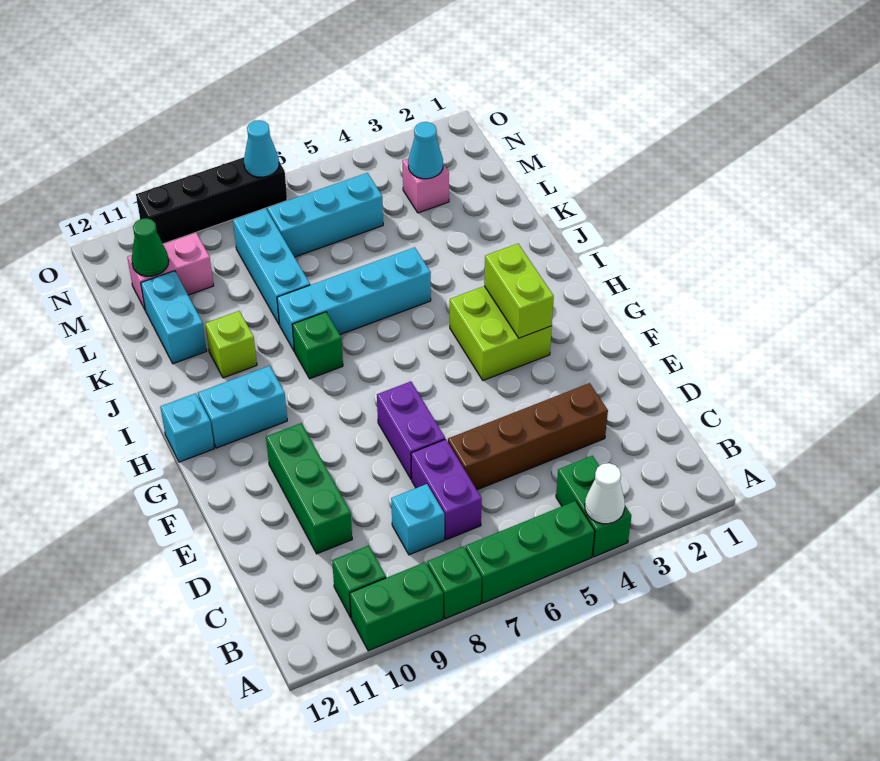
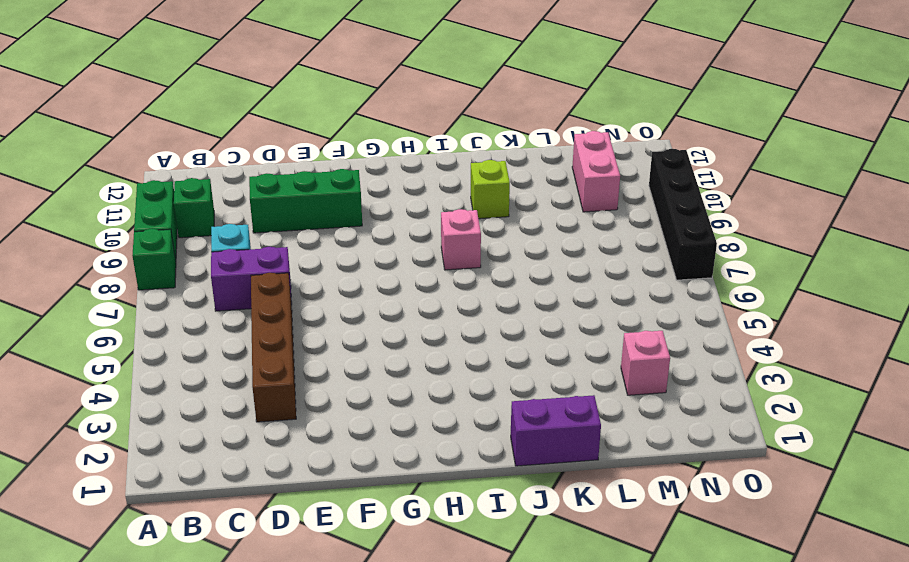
pink brick I8 level 1 -> green brick I8 level 1
purple brick J1:K1 level 1 -> purple brick E7:F7 level 1
none -> green brick A4:B4 level 1
none -> green brick A5:A7 level 1
none -> lime brick G3:H4 level 1

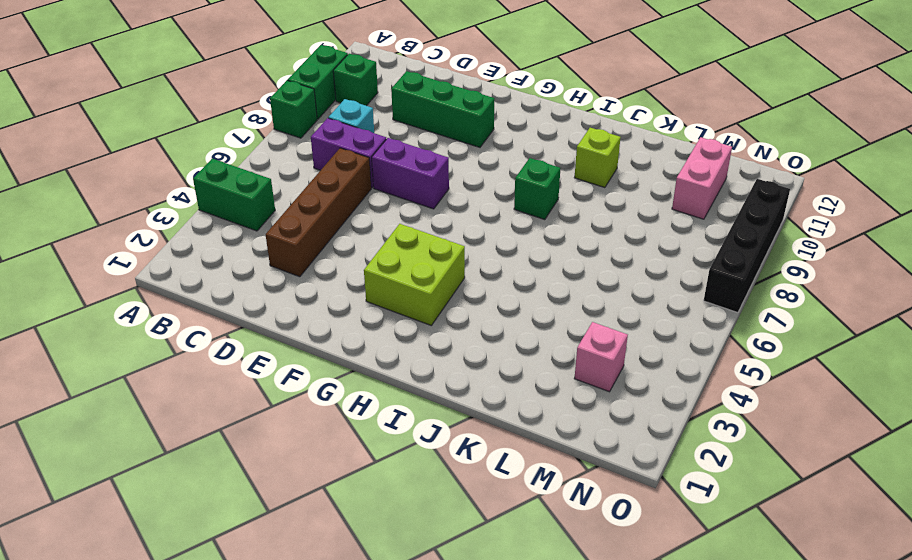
none -> green brick A5:A7 level 1
none -> cyan brick H10:H11 level 1
none -> cyan brick H12 level 1

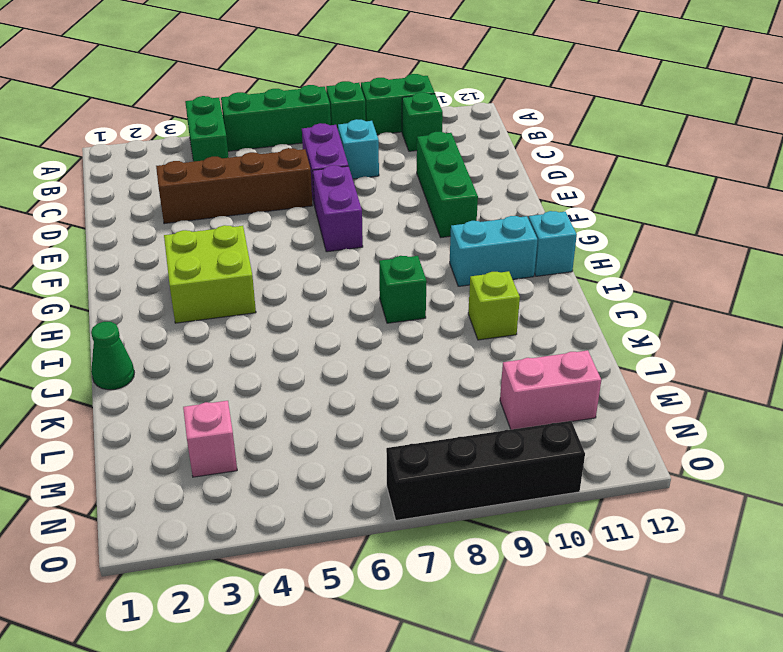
green cone J1 level 1 -> green cone M11 level 2
none -> cyan brick J5:J8 level 1
none -> cyan brick K8:M8 level 1
none -> cyan brick K11:L11 level 1

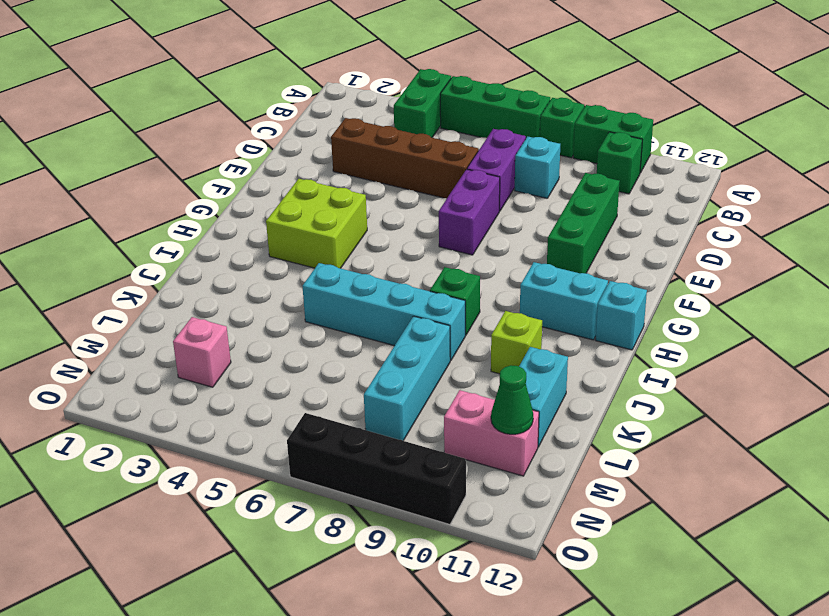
none -> cyan brick M5:M7 level 1
none -> white cone A4 level 2
none -> lime brick G3:H3 level 2

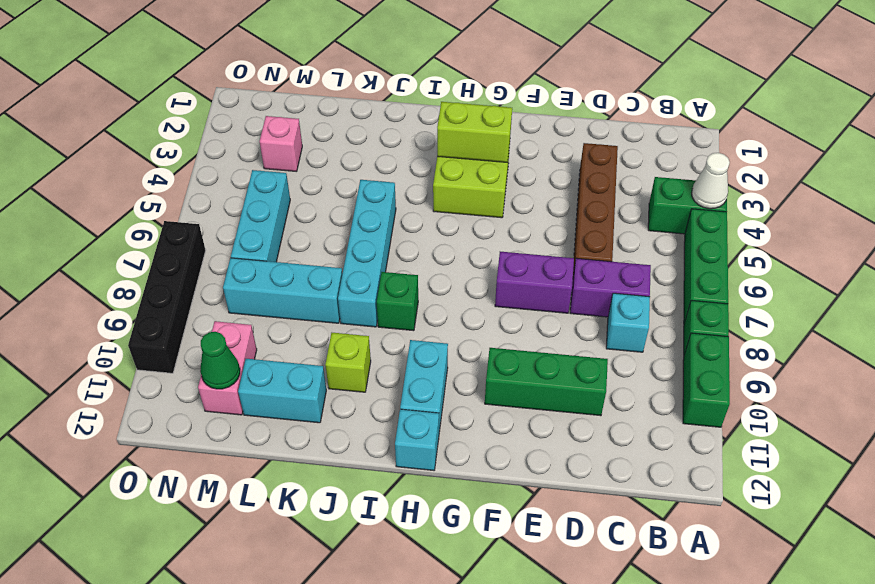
none -> green brick B10 level 1
none -> cyan cone M3 level 2
none -> cyan cone O7 level 2

